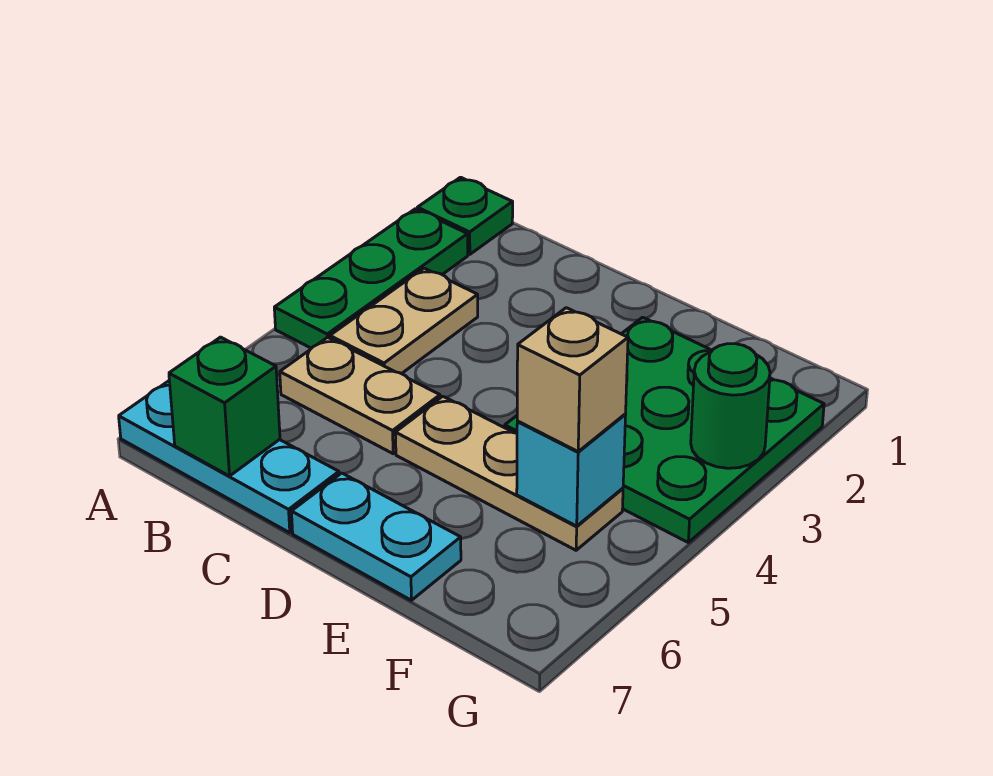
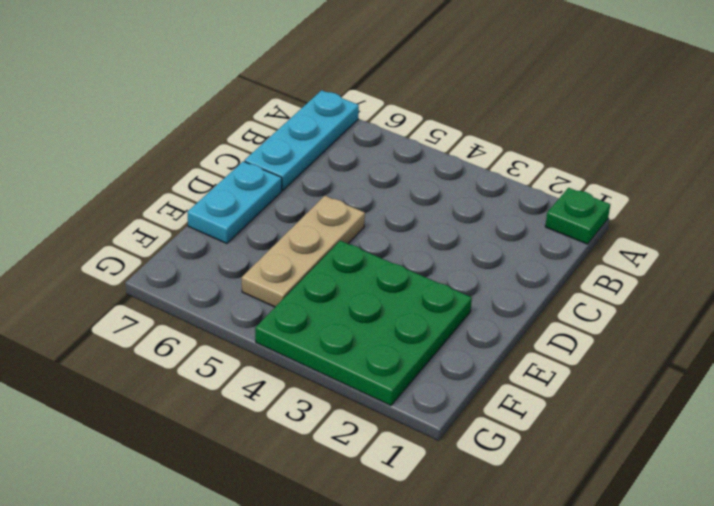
none -> green plate A2:A4 level 1
none -> tan plate B3:B4 level 1
none -> tan plate B5:C5 level 1

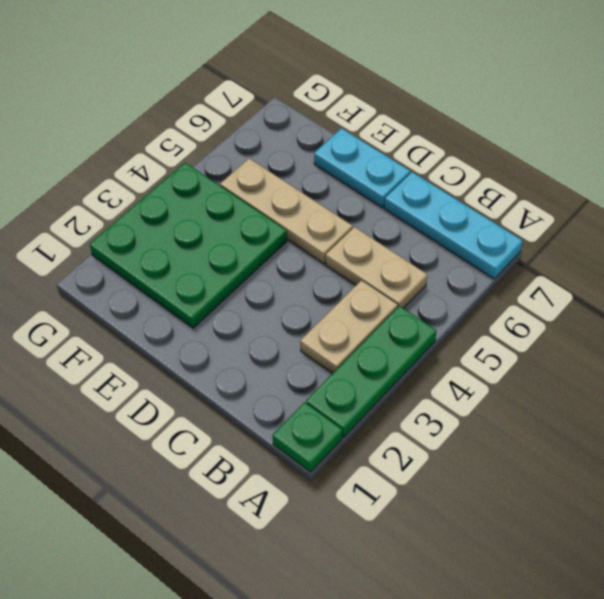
none -> green brick B7 level 2
none -> cyan brick F5 level 2
none -> green round brick G3 level 2

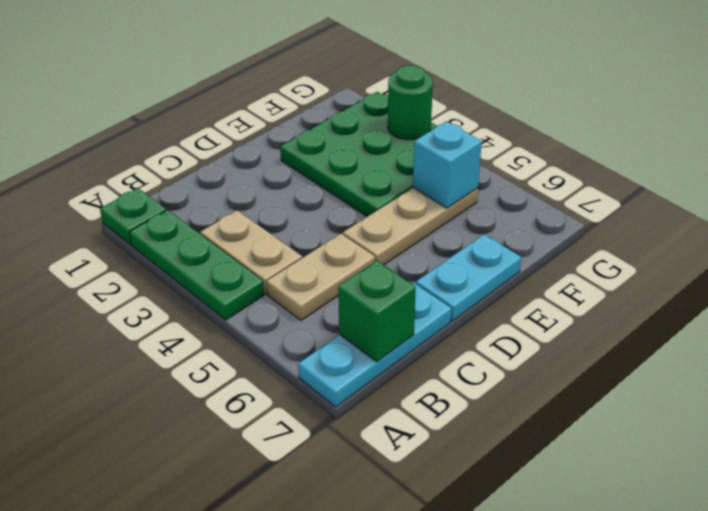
none -> tan brick F5 level 3

